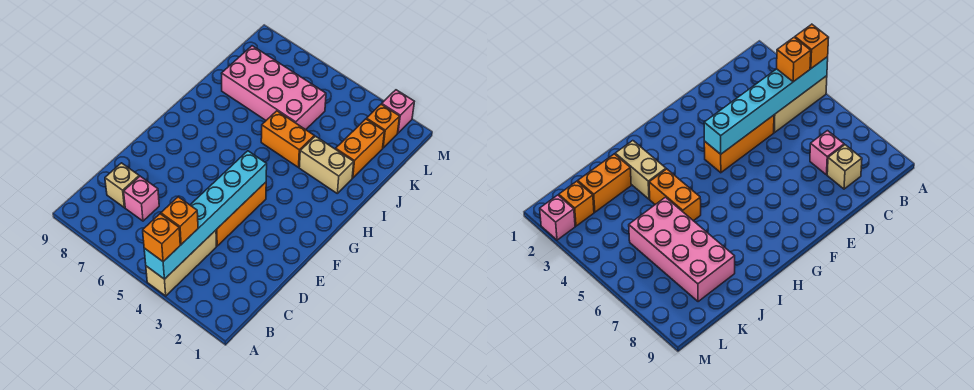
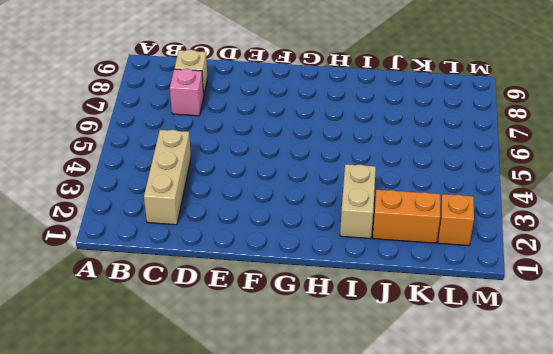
tan brick C2:C4 level 1 -> tan brick A4:C4 level 1
none -> orange brick D4:F4 level 1
none -> orange brick I4:I5 level 1
none -> pink brick J5:K8 level 1

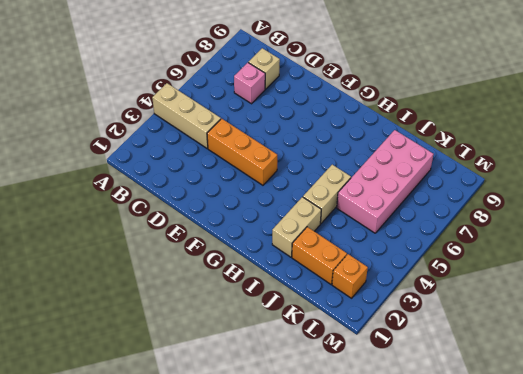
tan brick I4:I5 level 1 -> orange brick I4:I5 level 1
none -> pink brick M2 level 1
none -> cyan brick A4:F4 level 2
none -> orange brick A4 level 3

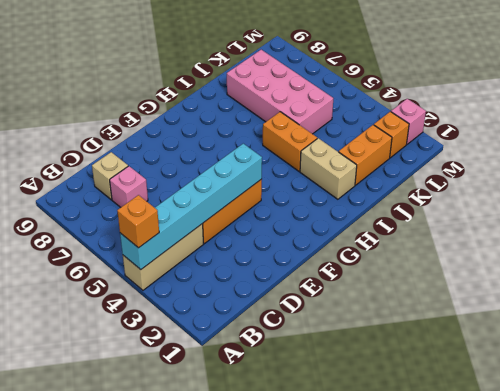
none -> orange brick B4 level 3

